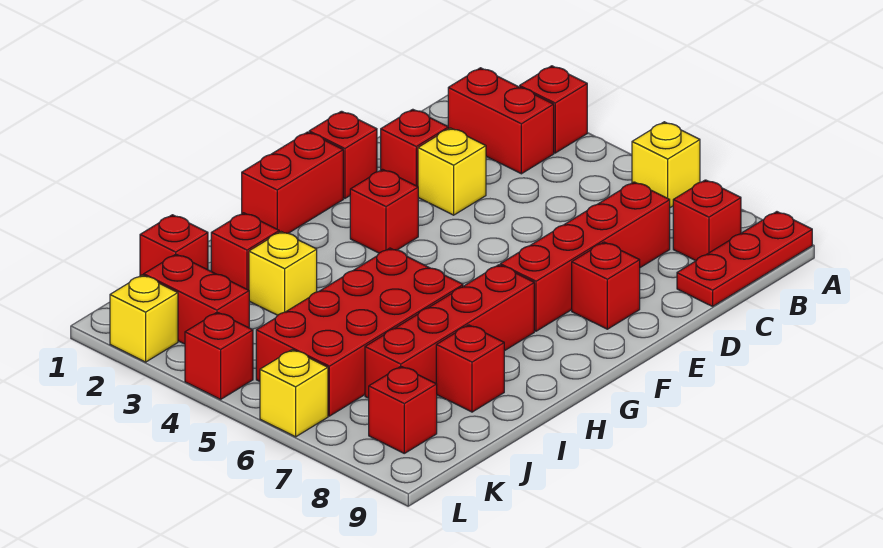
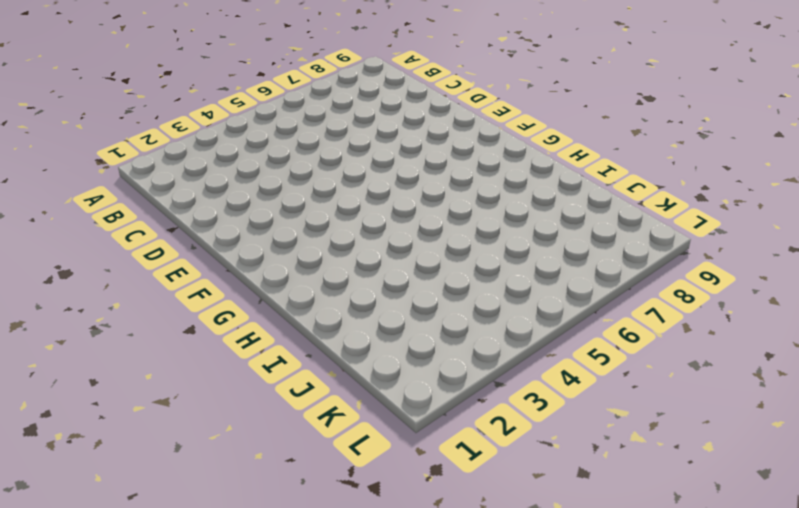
none -> red brick A3 level 1
none -> yellow brick A6 level 1
none -> red plate A9:C9 level 1

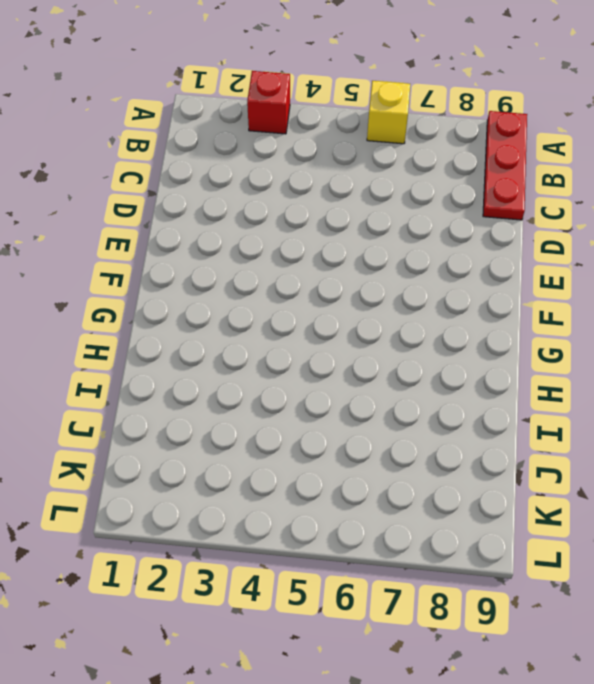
none -> red brick B2:B3 level 1
none -> red brick B8 level 1
none -> red brick C7:F7 level 1

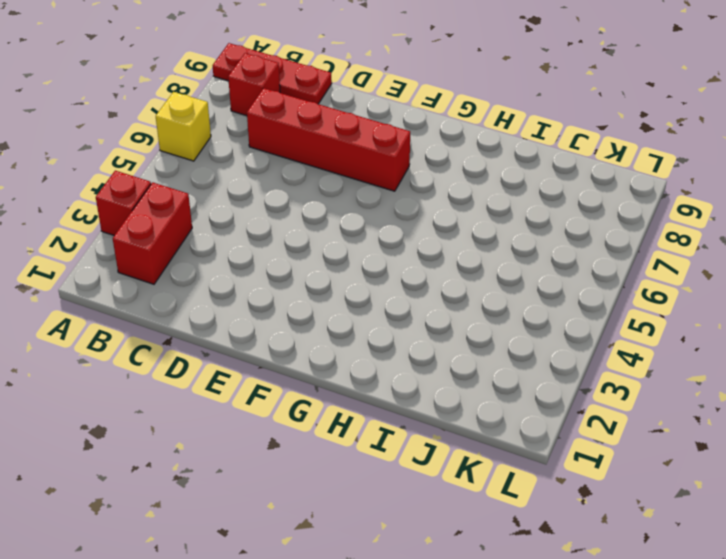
none -> red brick D2 level 1
none -> yellow brick D3 level 1
none -> red brick E1 level 1

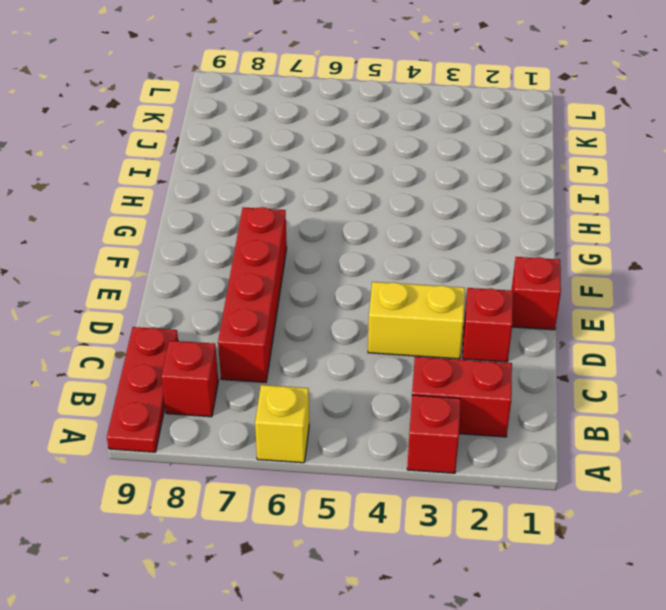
yellow brick D3:D4 level 1 -> yellow brick D3 level 1
none -> red brick E8 level 1
none -> red brick F1:G1 level 1
none -> red brick F3 level 1

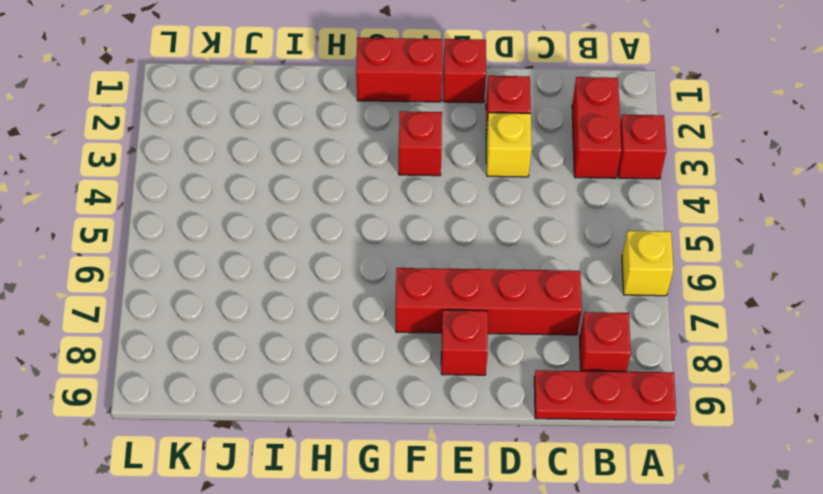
none -> red brick G7:J7 level 1
none -> red brick H5:K6 level 1
none -> red brick I2 level 1

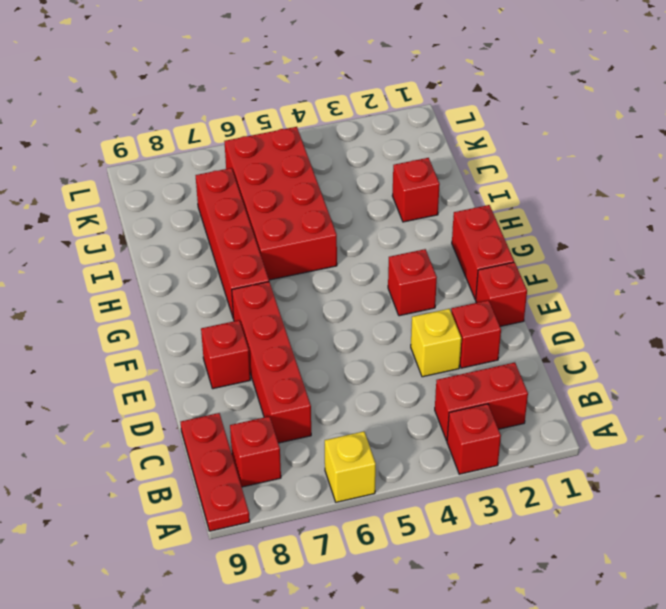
none -> yellow brick I3 level 1
none -> red brick I8 level 1
none -> red brick J1 level 1

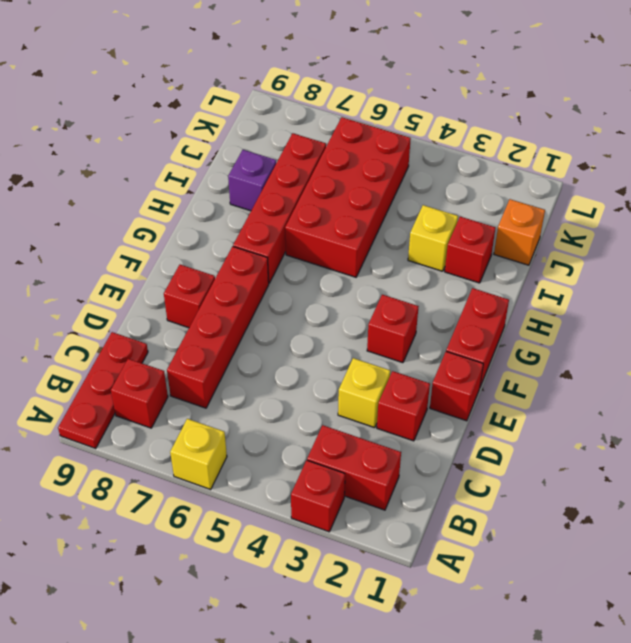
purple brick I8 level 1 -> red brick I8 level 1
orange brick J1 level 1 -> red brick J1 level 1
none -> red brick K2:K3 level 1
none -> red brick K8 level 1
none -> yellow brick L2 level 1

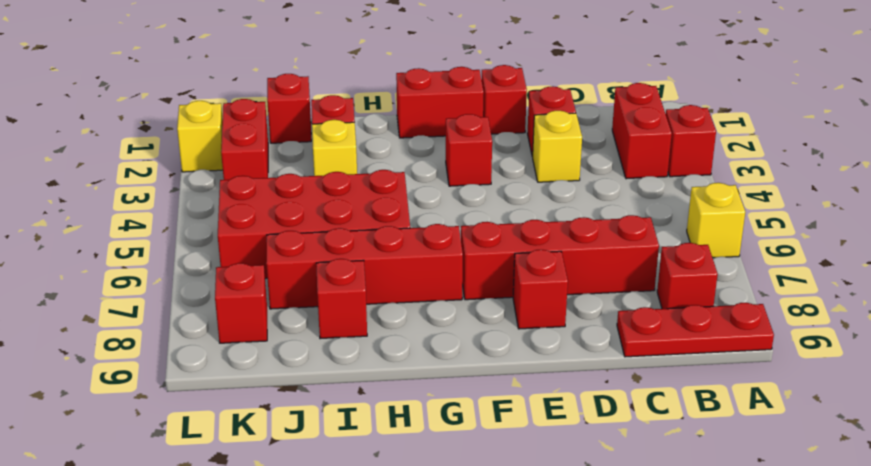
none -> red brick L4 level 1
none -> yellow brick L6 level 1

